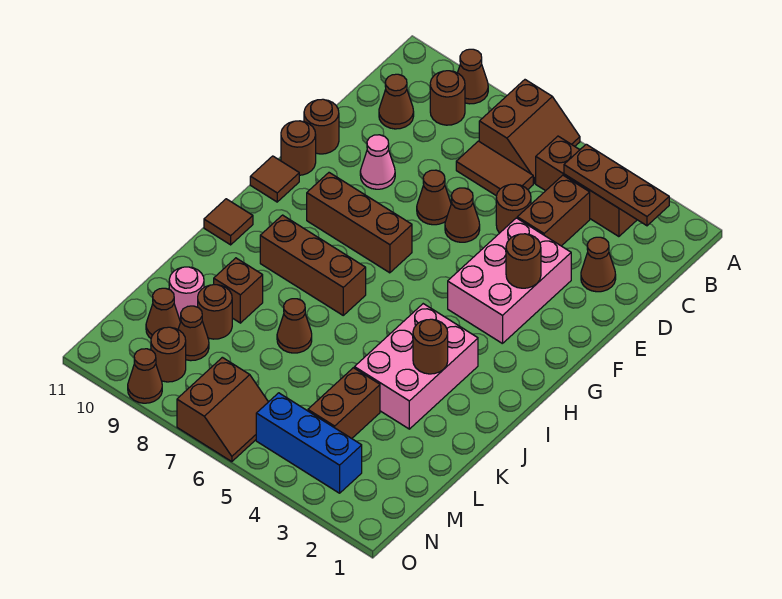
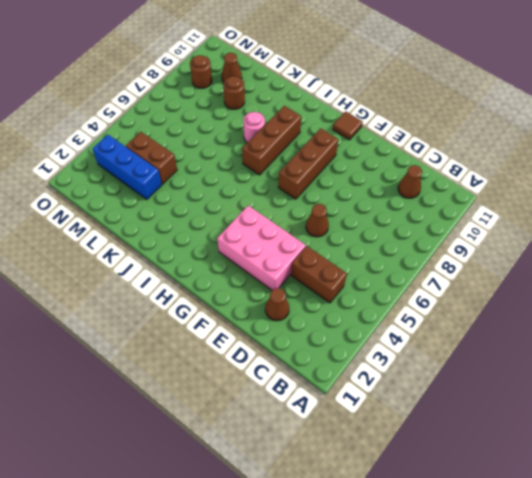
pink round brick J8 level 1 -> pink round brick L10 level 1
blue brick L3:N3 level 1 -> blue brick N3:N5 level 1
none -> brown slope A6:B7 level 1 top 7
none -> brown cone A9 level 1
none -> brown brick B3:B5 level 1
none -> brown round brick B9 level 1

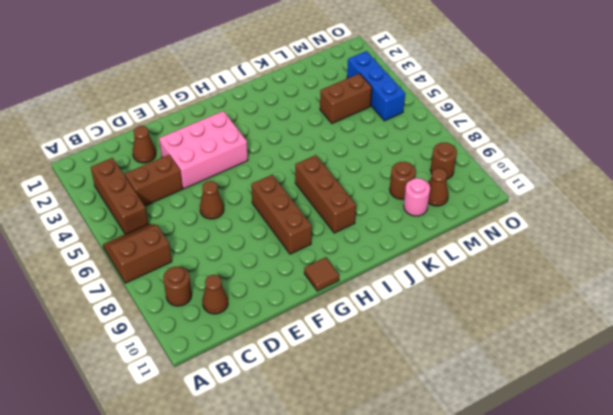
none -> brown cone A9 level 1
none -> brown tile C6:C7 level 1
none -> brown round brick D5 level 1
none -> brown cone E7 level 1

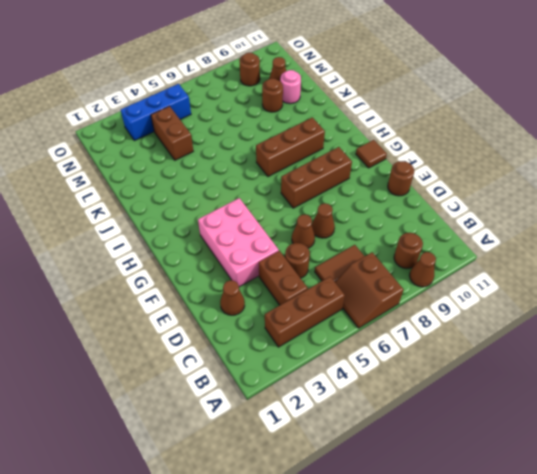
none -> brown cone C10 level 1
none -> pink cone E9 level 1
none -> brown round brick F11 level 1
none -> pink brick I3:K4 level 1

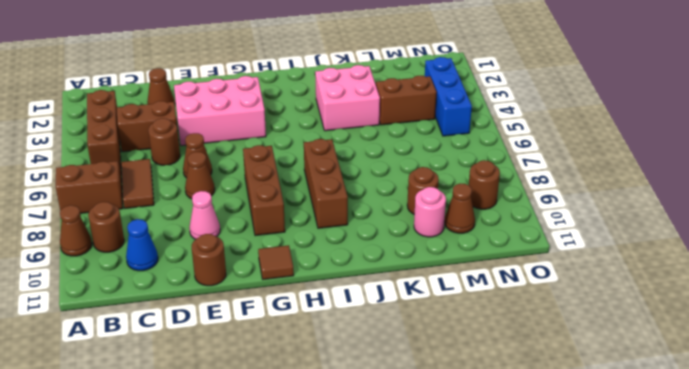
blue cone C10 level 1 -> brown cone C10 level 1
pink brick J3:K4 level 1 -> pink brick I3:K4 level 1
none -> brown round brick F11 level 1
none -> brown tile I11 level 1
none -> brown cone K7 level 1
none -> brown brick K9 level 1

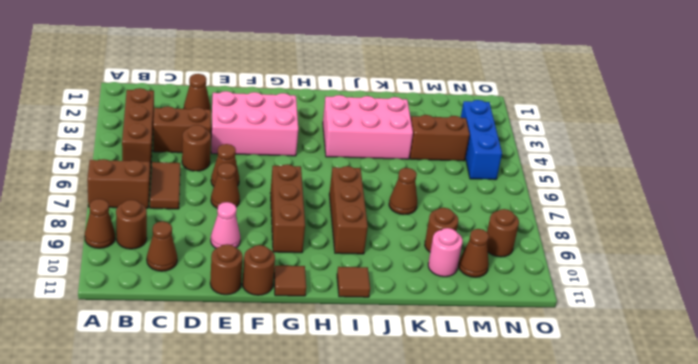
none -> brown brick K9 level 1
none -> brown cone M9 level 1
none -> brown slope N6:O7 level 1 top 7
none -> brown cone O9 level 1

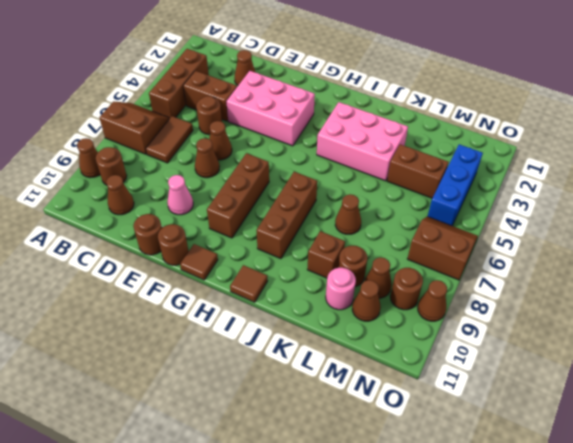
none -> brown plate B2:B4 level 2
none -> brown round brick F3 level 2
none -> brown round brick J3 level 2

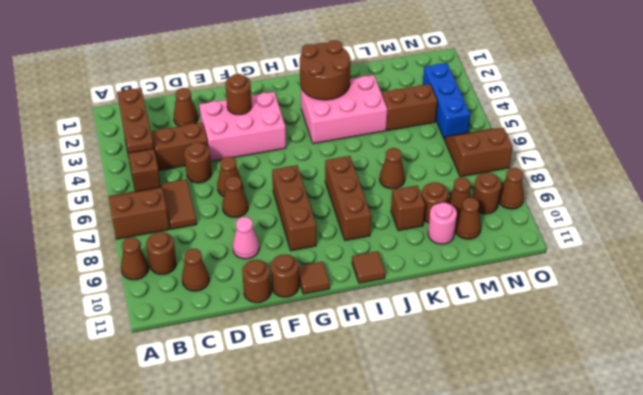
brown round brick I2:J3 level 2 -> brown round brick J3 level 2

